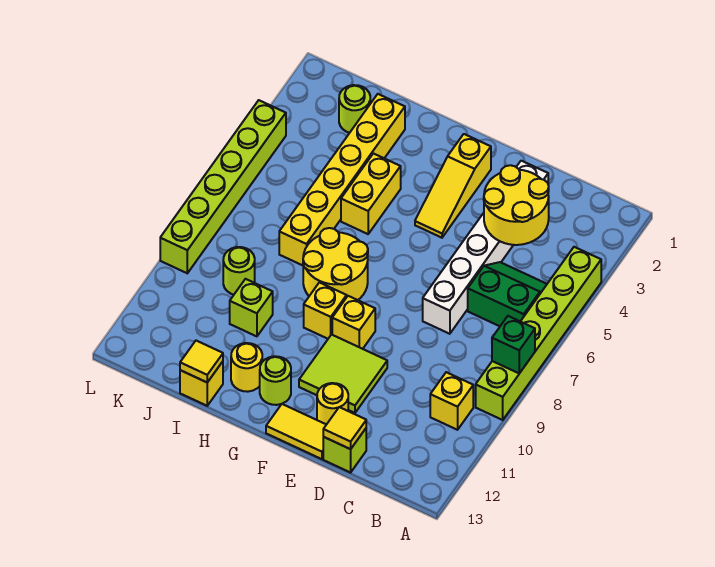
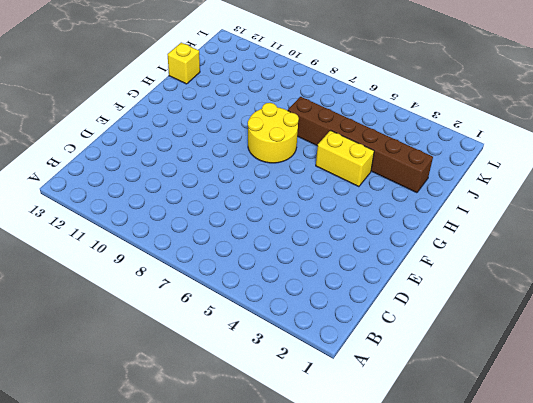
brown brick I2:I7 level 1 -> yellow brick I2:I7 level 1
none -> lime brick A4:A9 level 1
none -> green slope B5:C6 level 1 top 6
none -> yellow brick B10 level 1

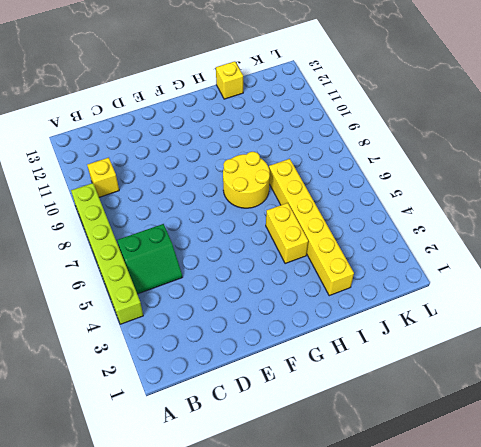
none -> white brick D2:D7 level 1
none -> lime brick D13 level 1
none -> lime tile E10:F11 level 1

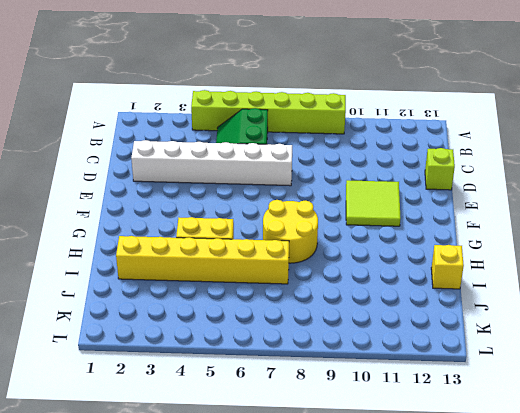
none -> yellow brick B10 level 1
none -> yellow round brick E12 level 1
none -> yellow tile E13:F13 level 1

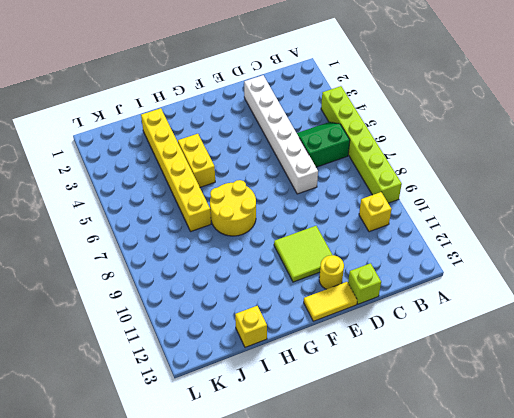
none -> yellow slope F2:F4 level 1 top 2
none -> yellow brick F9 level 1
none -> yellow brick G9 level 1

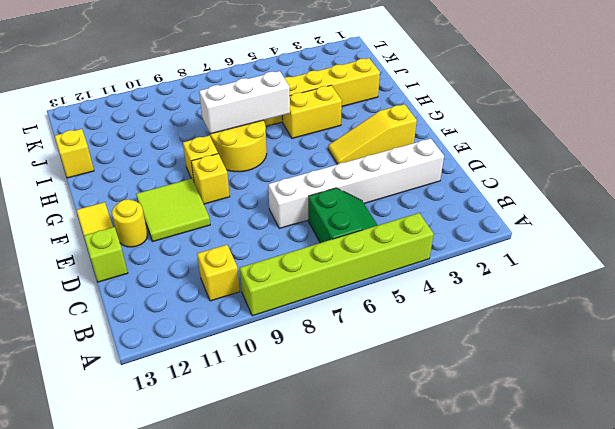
white brick H6:H8 level 2 -> none
none -> lime round brick G12 level 1
none -> yellow round brick H12 level 1
none -> lime brick I10 level 1

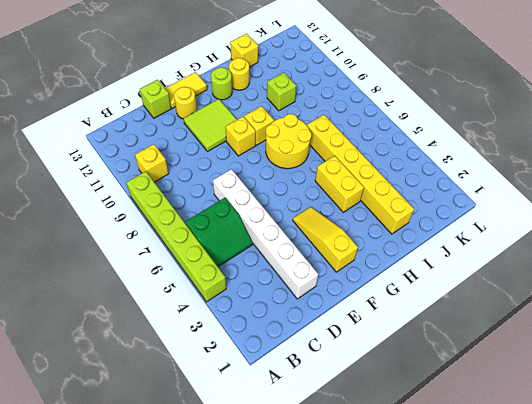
none -> lime round brick J2 level 1
none -> lime round brick J9 level 1
none -> lime brick L4:L9 level 1

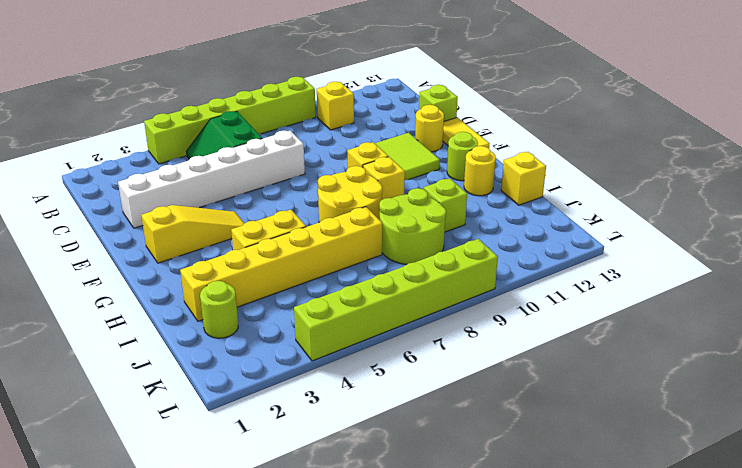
lime round brick I8:J9 level 1 -> lime round brick J9 level 1
none -> green brick A8 level 2
none -> yellow round brick C3:D4 level 2
none -> yellow tile D13 level 2

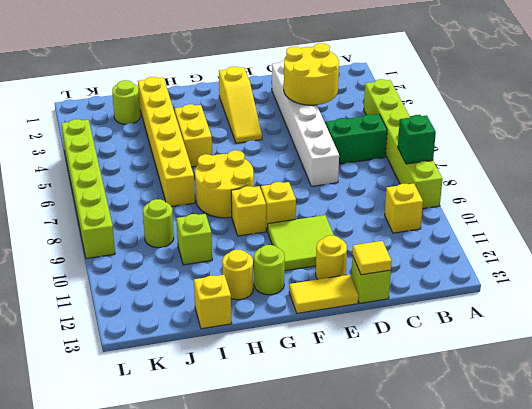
none -> yellow tile I13 level 2

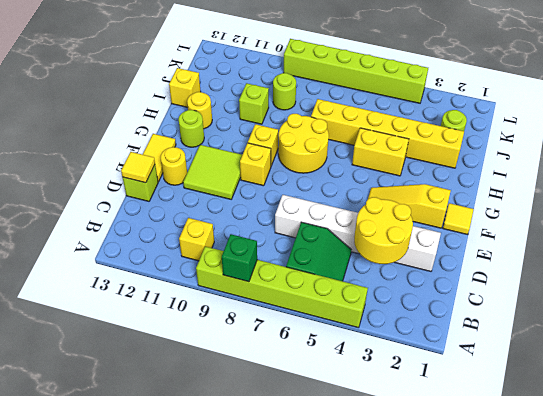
yellow tile F1 level 1 -> yellow tile I13 level 2

